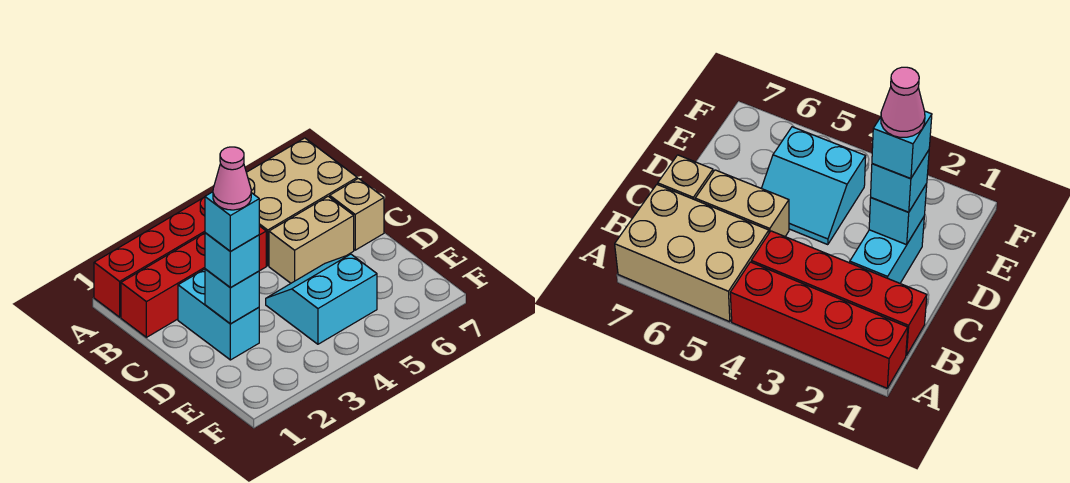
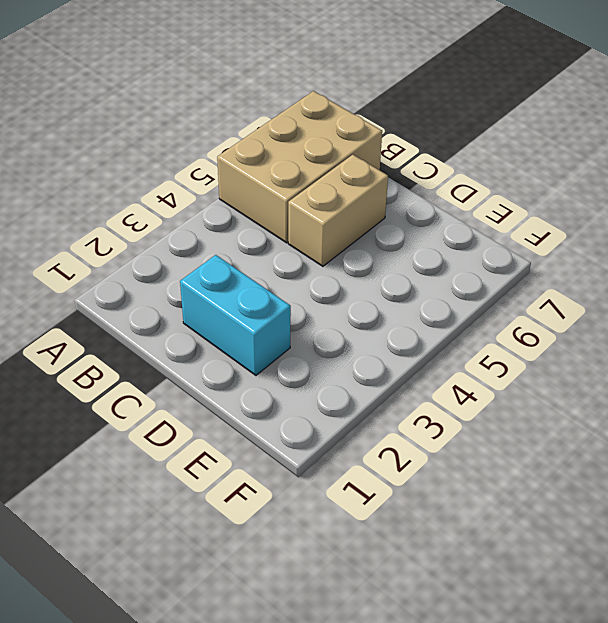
none -> red brick A1:A4 level 1
none -> red brick B1:B4 level 1

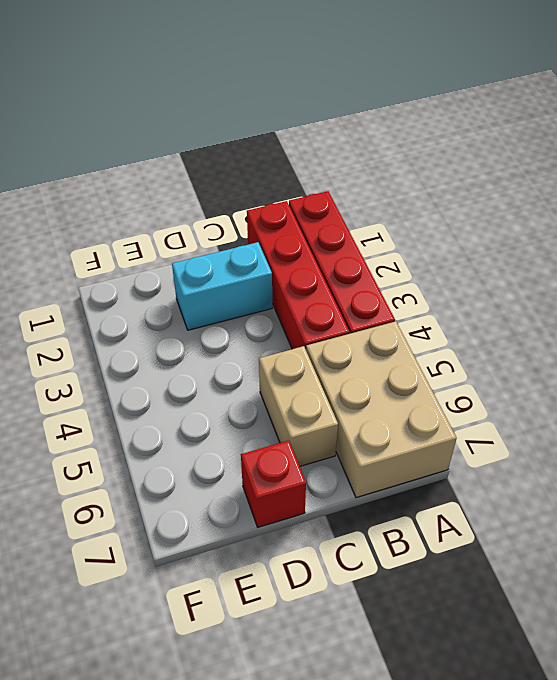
red brick D7 level 1 -> none
none -> tan brick C7 level 1
none -> cyan slope D4:E5 level 1 top E

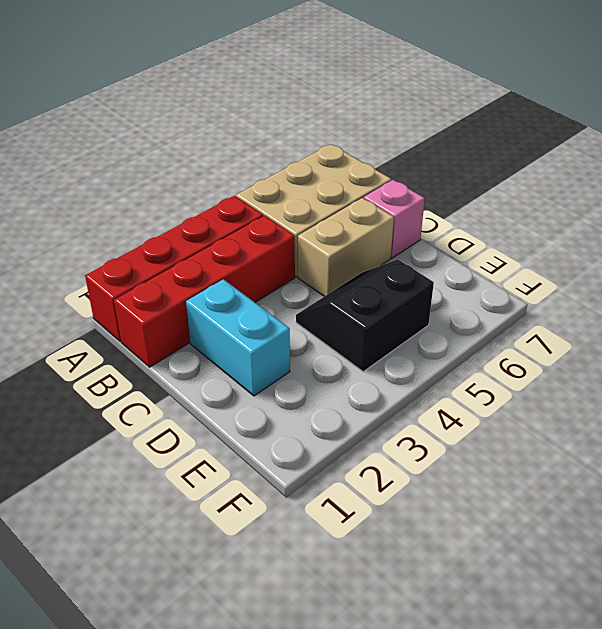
pink brick C7 level 1 -> tan brick C7 level 1
black slope D4:E5 level 1 top E -> cyan slope D4:E5 level 1 top E
none -> cyan brick D2 level 2
none -> cyan brick D2 level 3

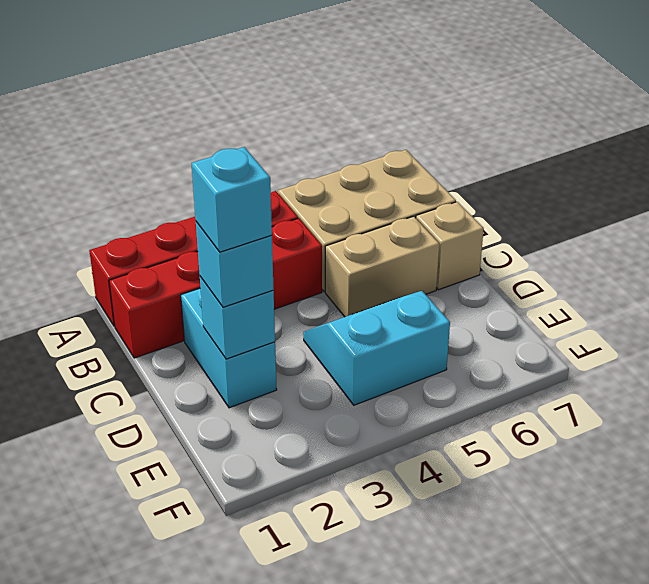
none -> pink cone D2 level 5

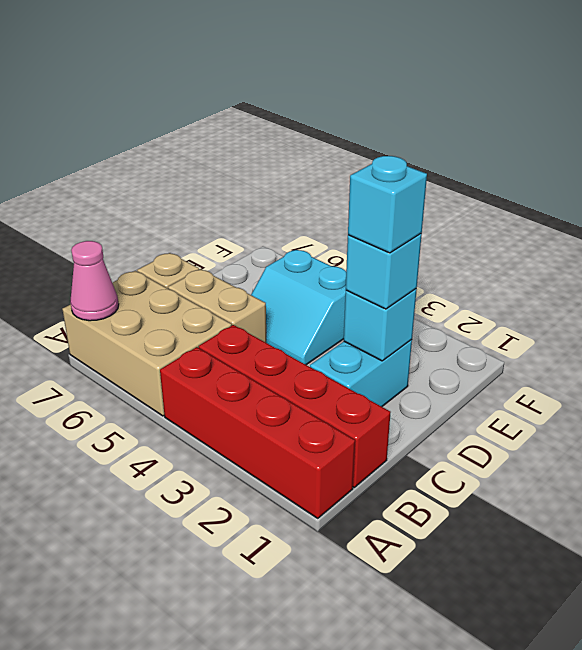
pink cone A7 level 2 -> pink cone D2 level 5

